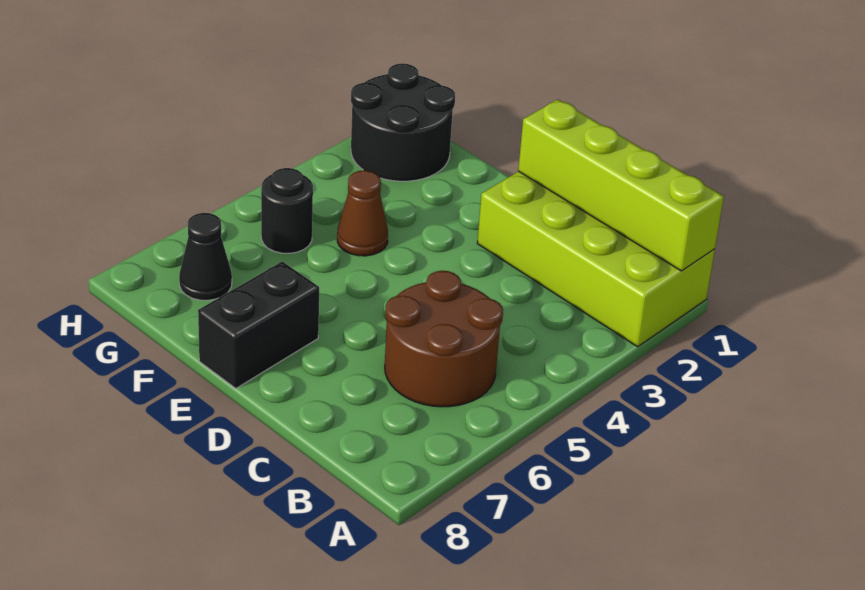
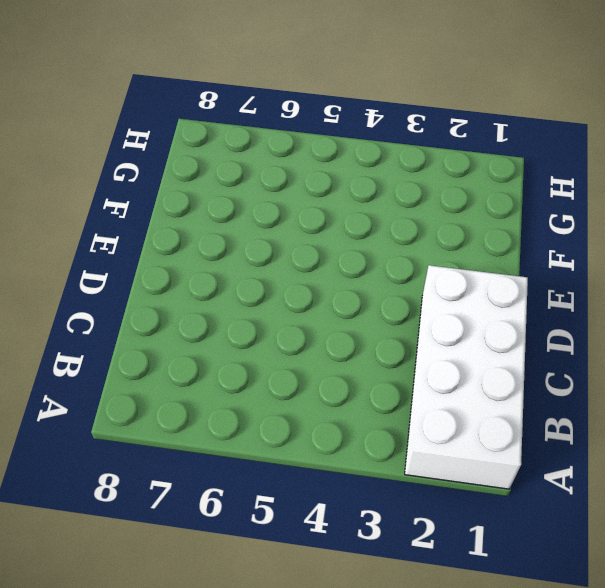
white brick A1:D2 level 1 -> lime brick A1:D2 level 1
none -> brown round brick B5:C6 level 1
none -> black brick E7:E8 level 1

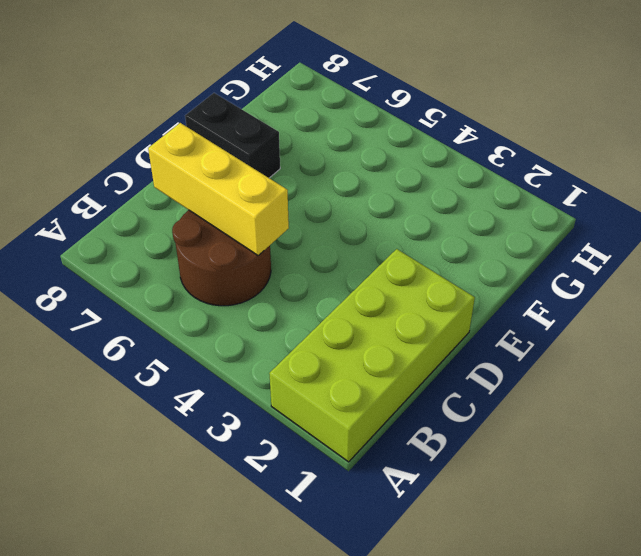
yellow brick C5:C7 level 2 -> none
none -> brown cone F4 level 1
none -> black round brick G1:H2 level 1

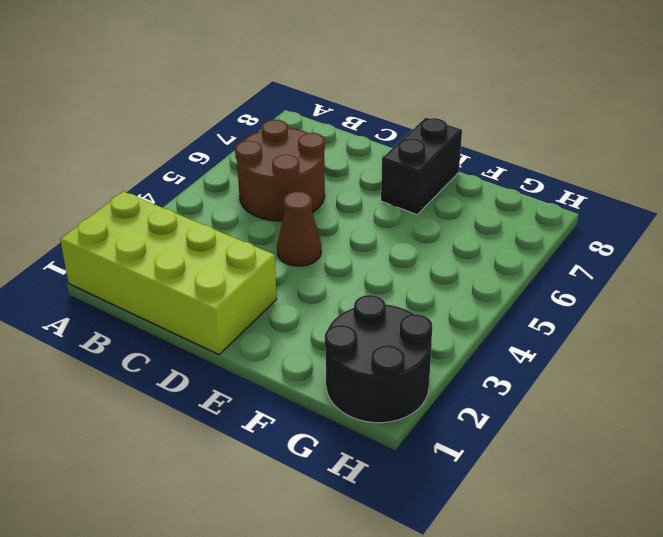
brown cone D4 level 1 -> brown cone F4 level 1
none -> black round brick G5 level 1
none -> black cone G7 level 1

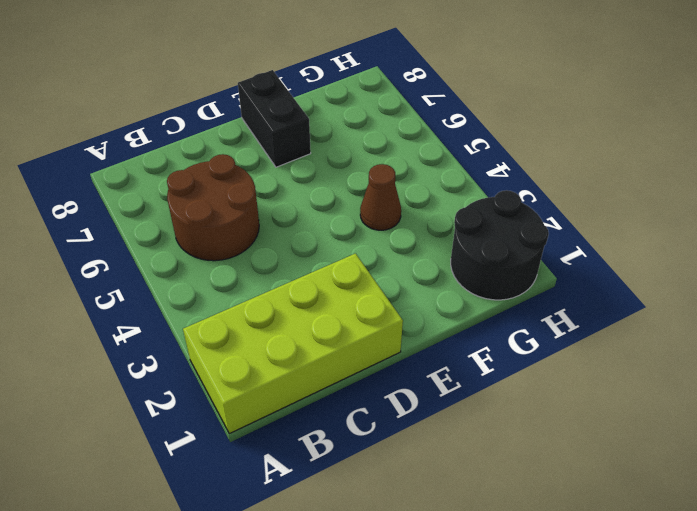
none -> black round brick G5 level 1
none -> black cone G7 level 1

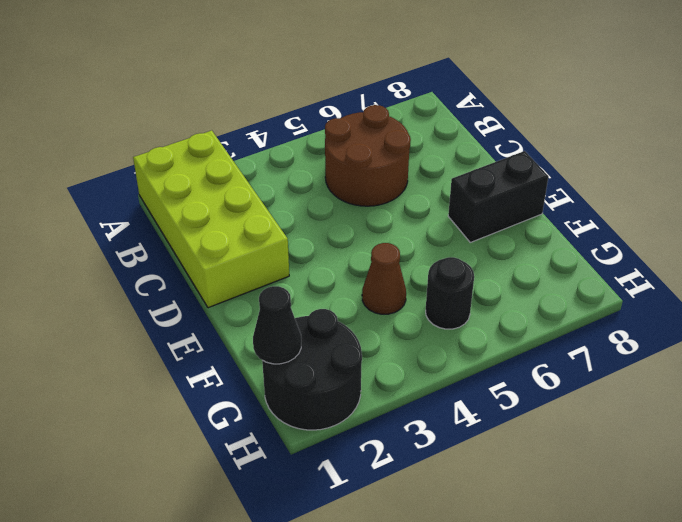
black cone G1 level 2 -> black cone G7 level 1
none -> lime brick A1:D1 level 2

